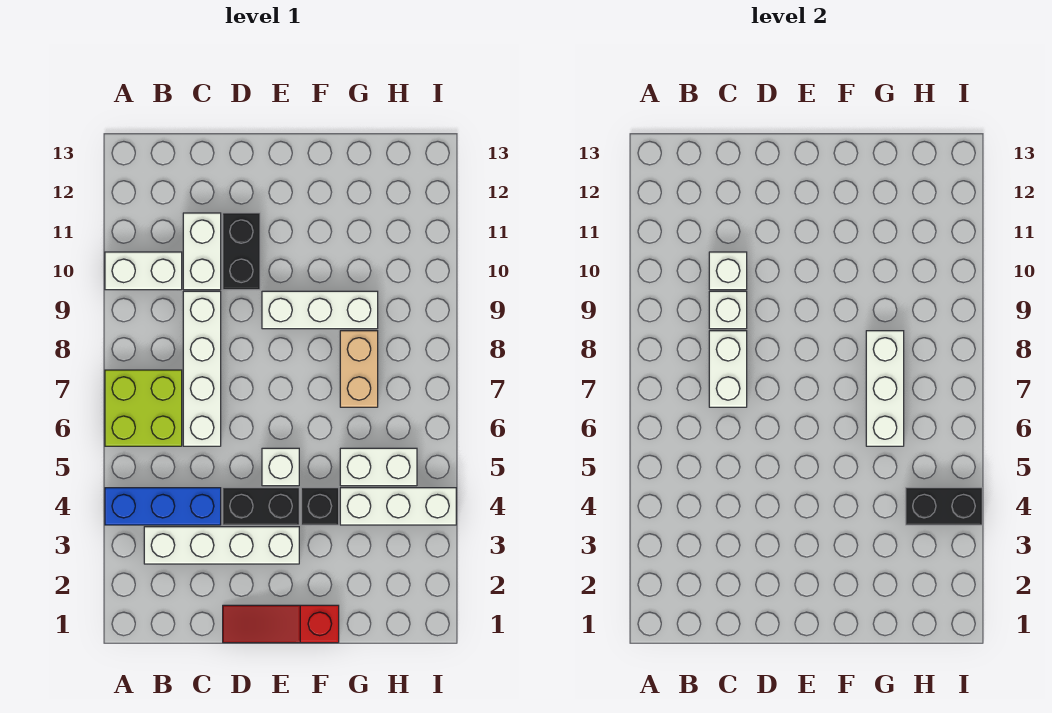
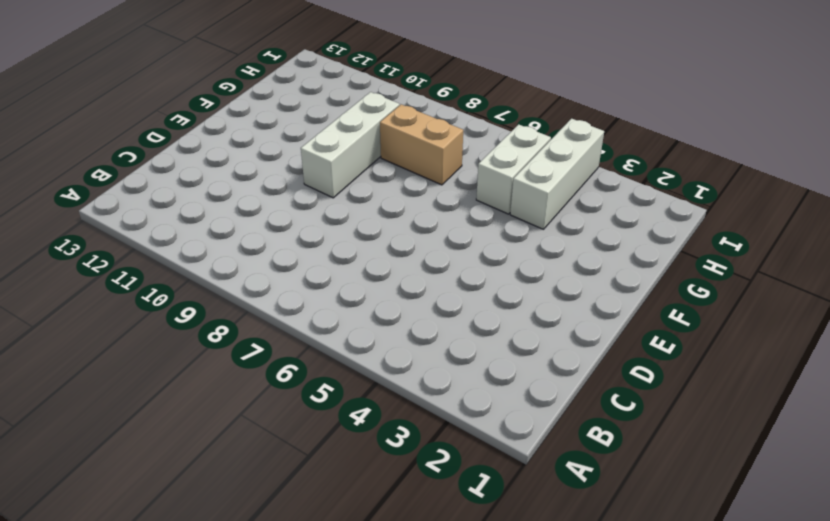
none -> blue brick A4:C4 level 1
none -> lime brick A6:B7 level 1
none -> white brick A10:B10 level 1

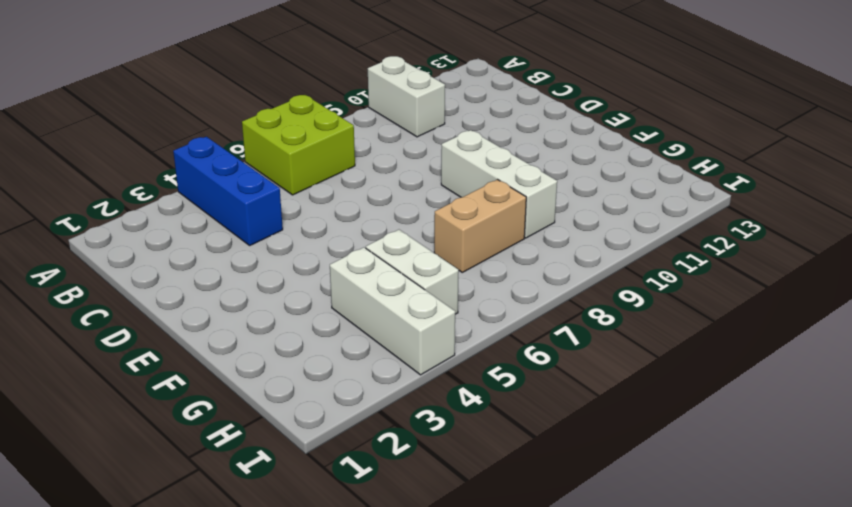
none -> white brick B3:E3 level 1
none -> white brick C6:C9 level 1
none -> white brick C10:C11 level 1

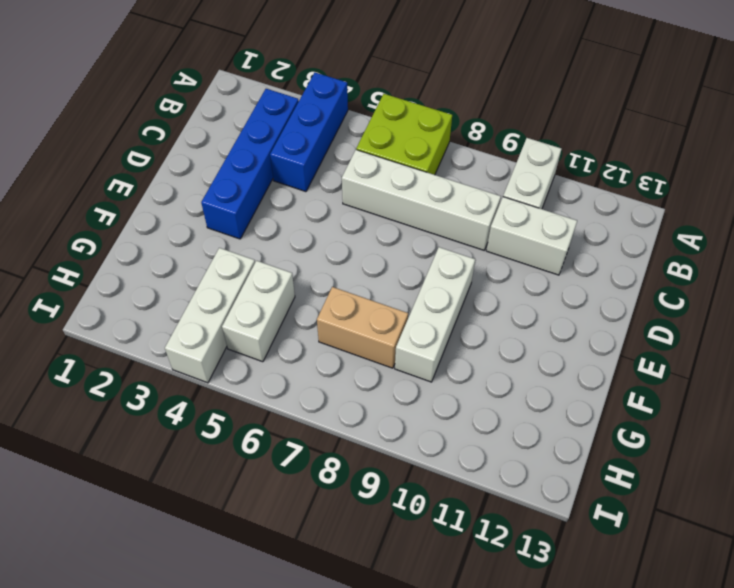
blue brick B3:E3 level 1 -> white brick B3:E3 level 1
none -> red slope D1:F1 level 1 top F
none -> black brick D4:E4 level 1
none -> black brick D10:D11 level 1

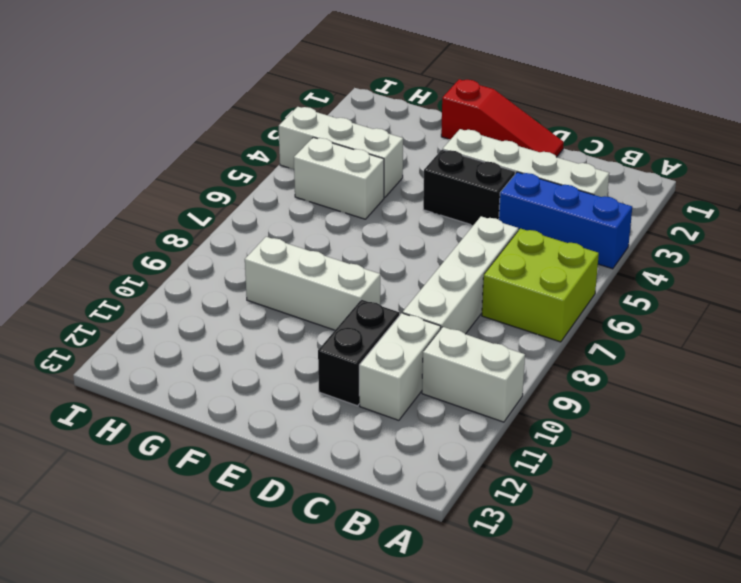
none -> white brick E5 level 1
none -> black brick F4 level 1
none -> tan brick G7:G8 level 1

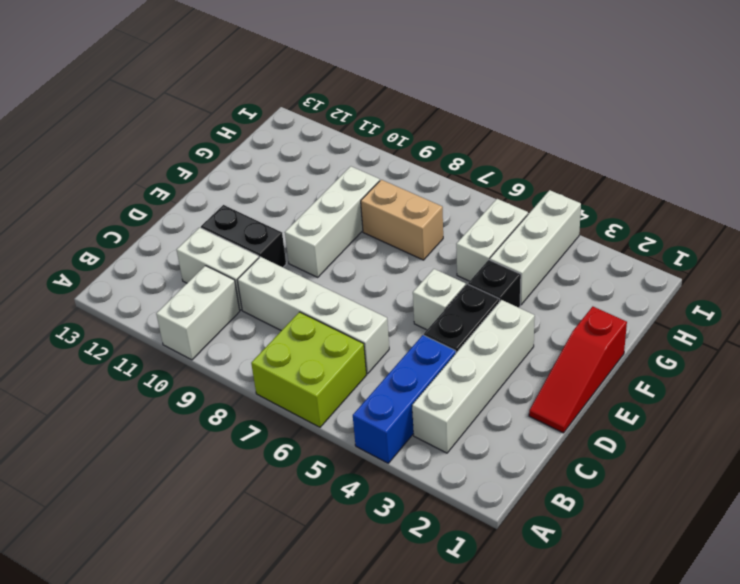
none -> white brick C7:C8 level 2
none -> white brick C9 level 2
none -> white brick C10 level 2

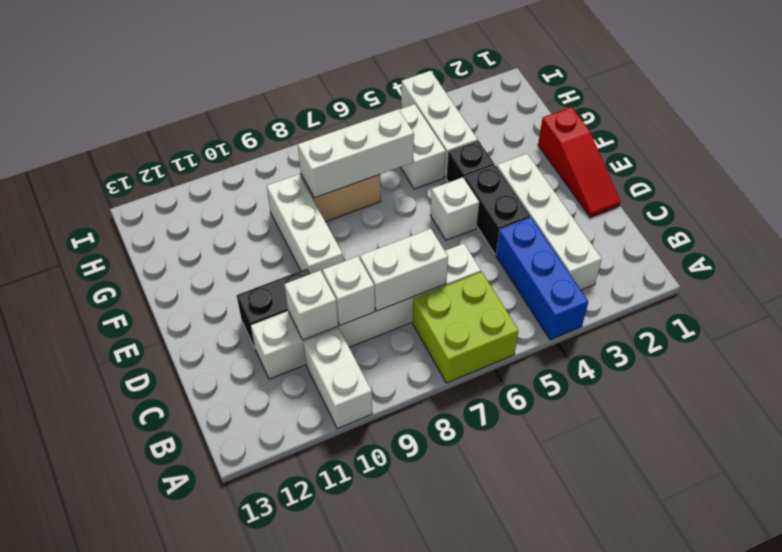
none -> black brick H4:I4 level 2

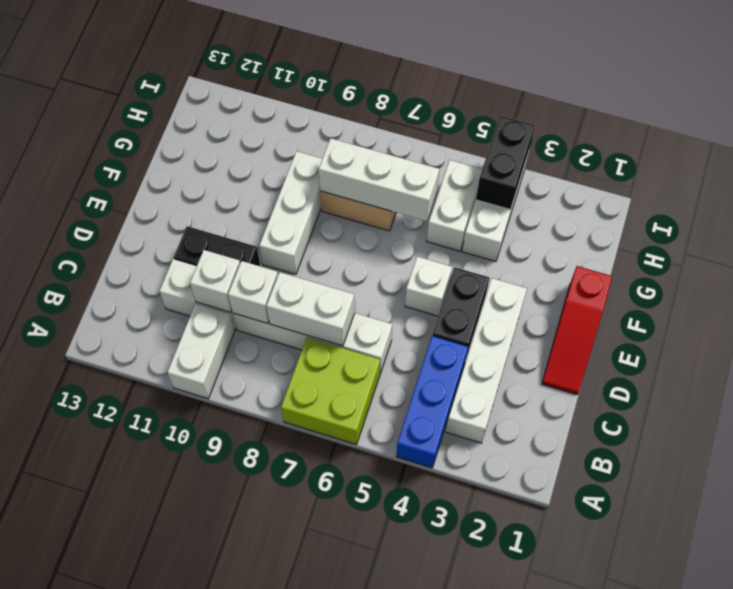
none -> black brick F4 level 1

